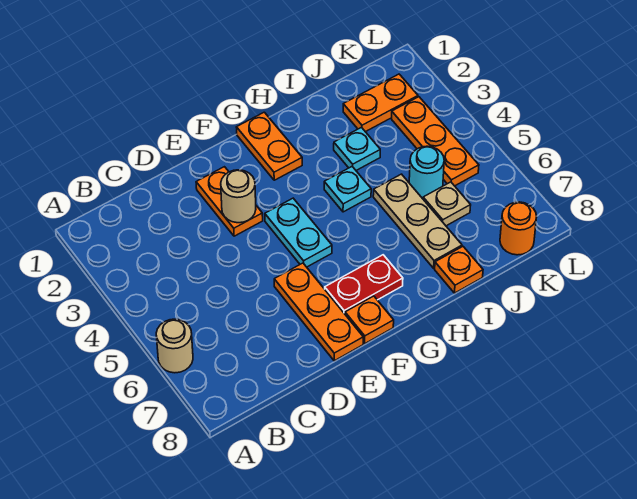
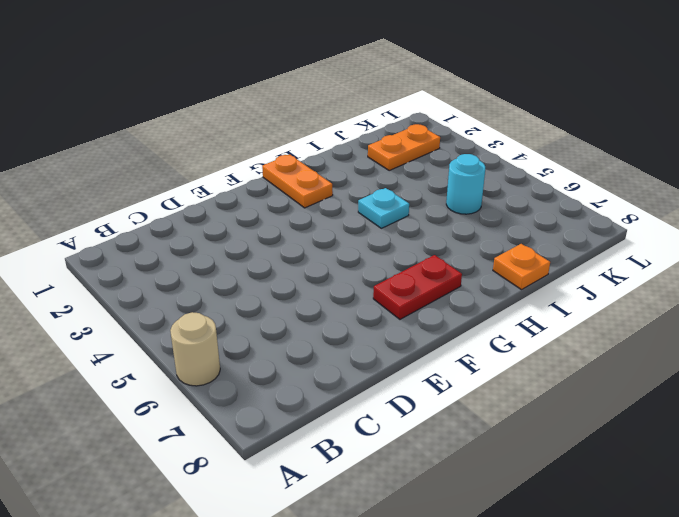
none -> orange plate E2:E3 level 1
none -> orange plate E6:E8 level 1
none -> cyan plate F4:F5 level 1

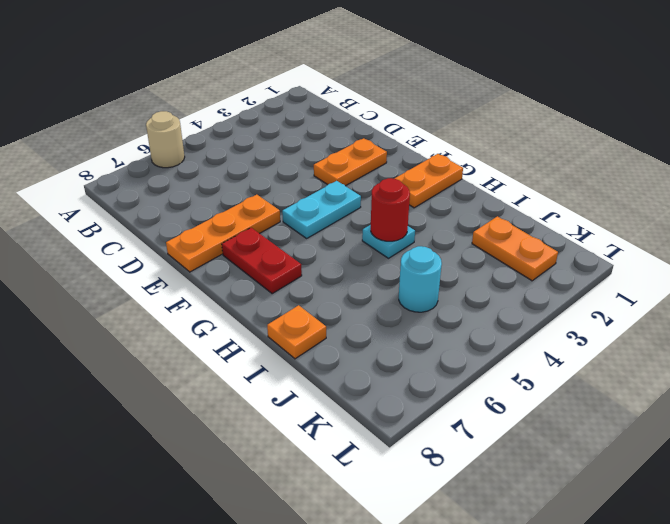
red round brick H4 level 2 -> none
none -> orange plate F8 level 1
none -> cyan plate I3 level 1
none -> tan plate I5:I7 level 1

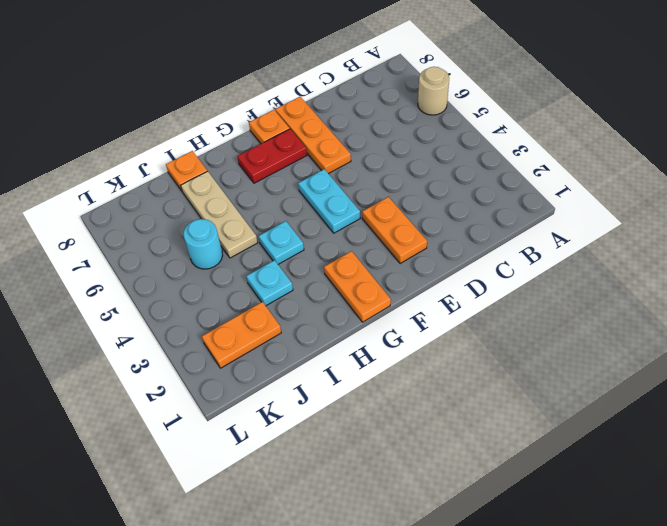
none -> tan plate J6 level 1
none -> orange plate K3:K5 level 1
none -> orange round brick K8 level 1

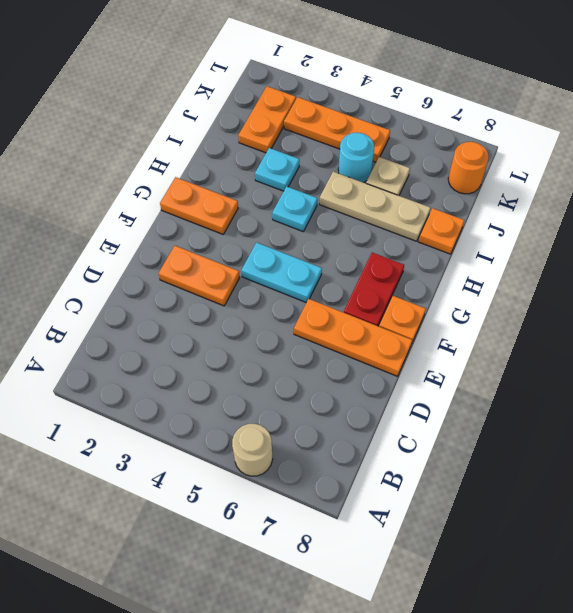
none -> tan round brick E3 level 2

